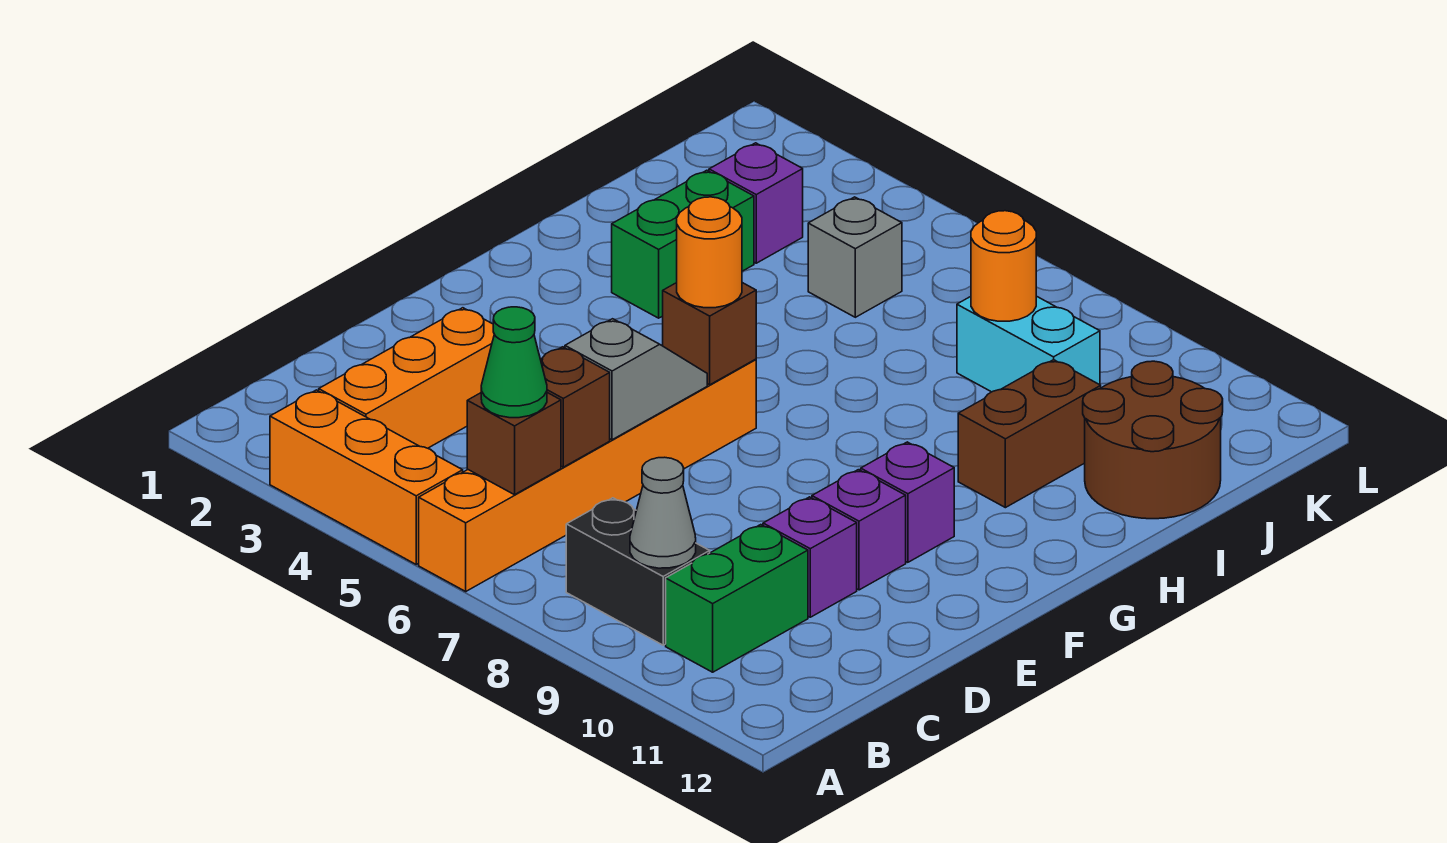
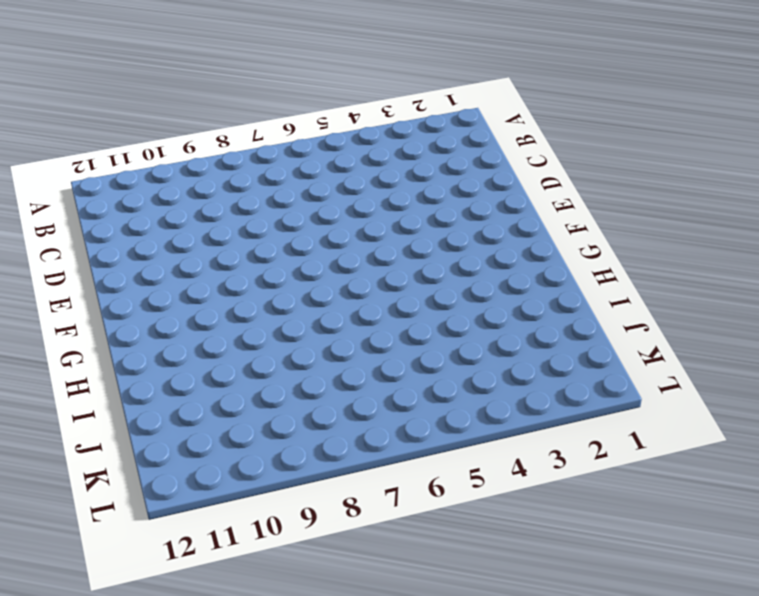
none -> orange brick A3:A5 level 1
none -> orange brick A6:F6 level 1
none -> orange brick B3:D3 level 1

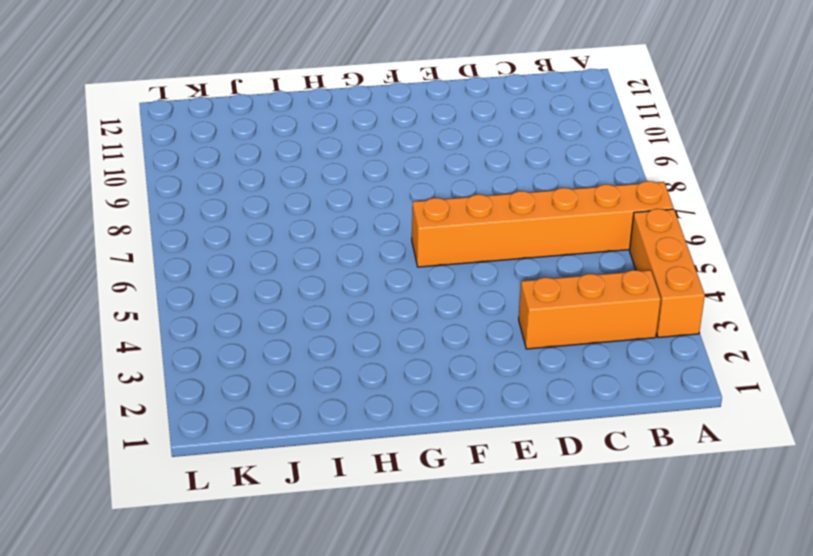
none -> black brick B8:B9 level 1
none -> green brick B10:C10 level 1
none -> purple brick D10 level 1

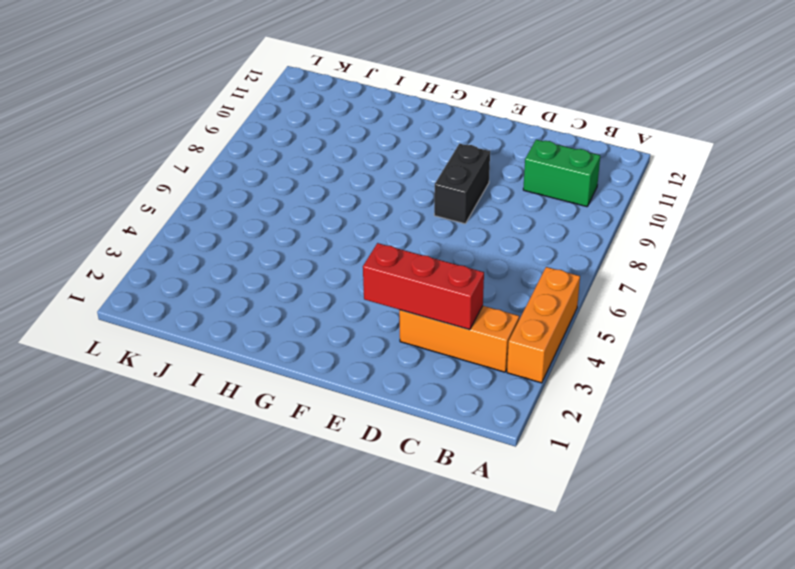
red brick C3:E3 level 2 -> none
black brick E8:E9 level 1 -> black brick B8:B9 level 1
none -> orange brick A6:F6 level 1
none -> purple brick D10 level 1
none -> purple brick E10 level 1

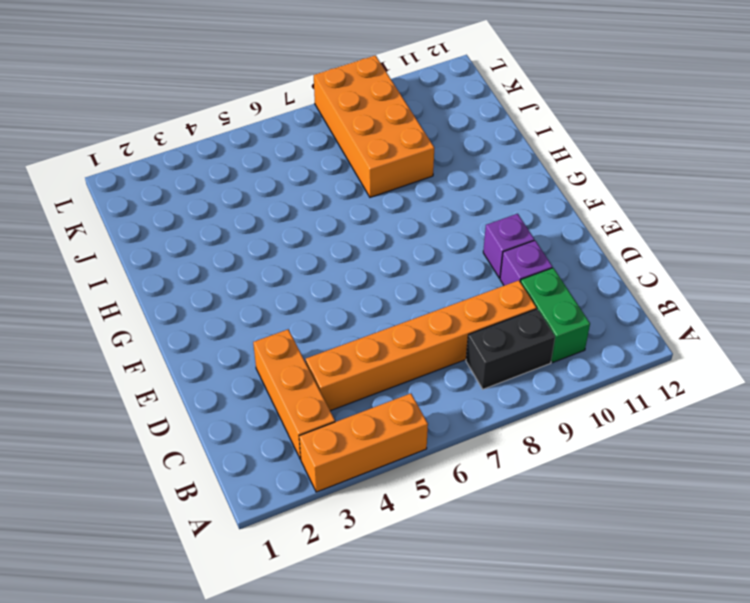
orange brick C4:C9 level 1 -> orange brick A6:F6 level 1
orange brick I8:L9 level 1 -> cyan brick J8:J9 level 1
none -> purple brick F10 level 1
none -> green brick H3:I3 level 1
none -> brown brick H10:I10 level 1

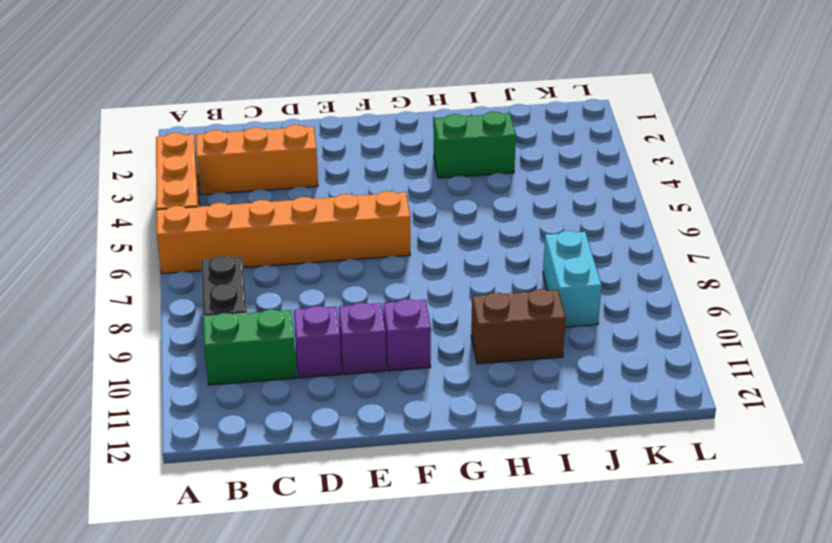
none -> brown round brick I11:J12 level 1
none -> purple brick J3 level 1
none -> grey brick J5 level 1

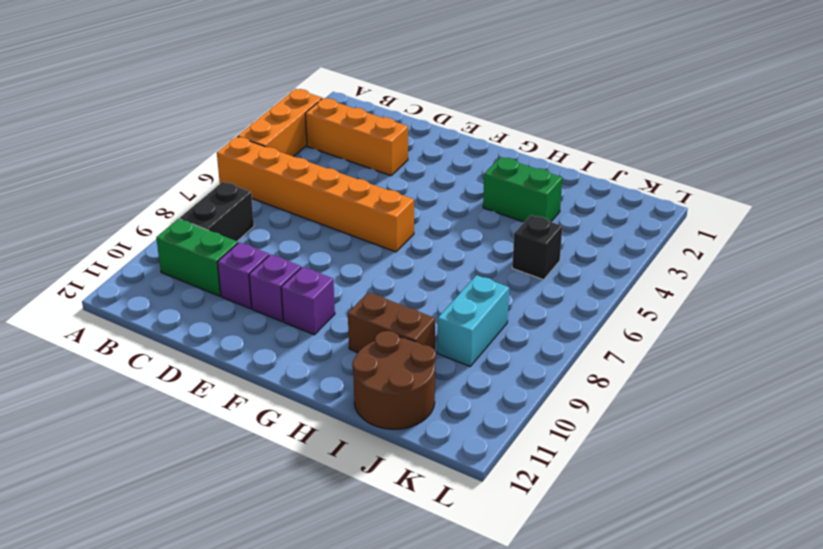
black brick J5 level 1 -> grey brick J5 level 1
none -> purple brick J3 level 1
none -> brown brick B6 level 2
none -> grey cone B9 level 2

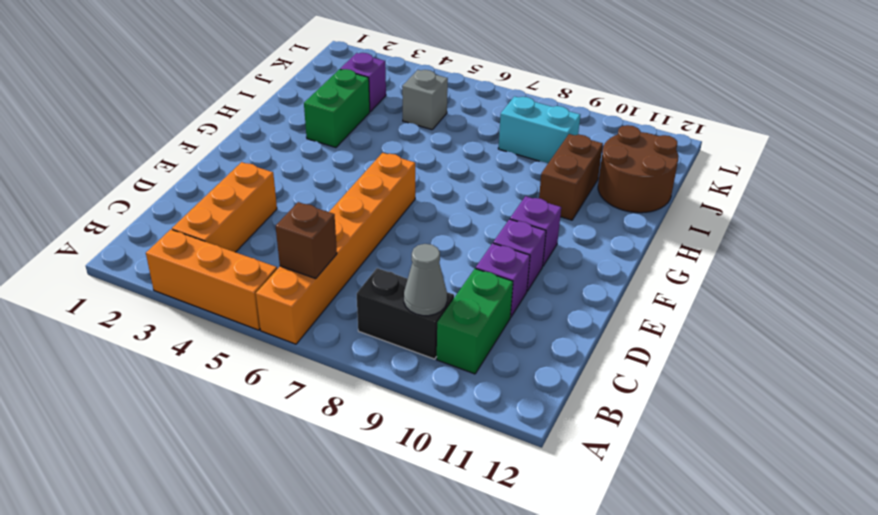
none -> brown brick C6 level 2
none -> grey slope D6:E6 level 2 top D
none -> brown brick F6 level 2

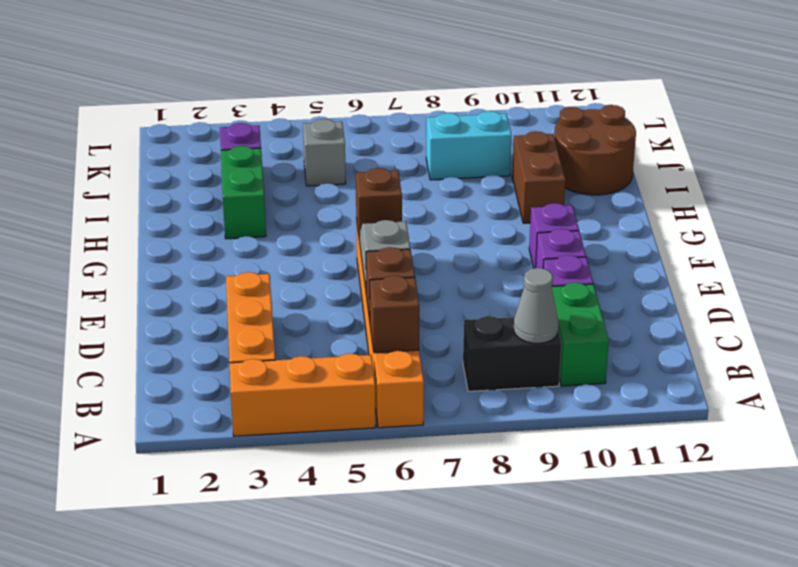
none -> orange round brick J8 level 2
none -> green cone B6 level 3
none -> orange round brick F6 level 3

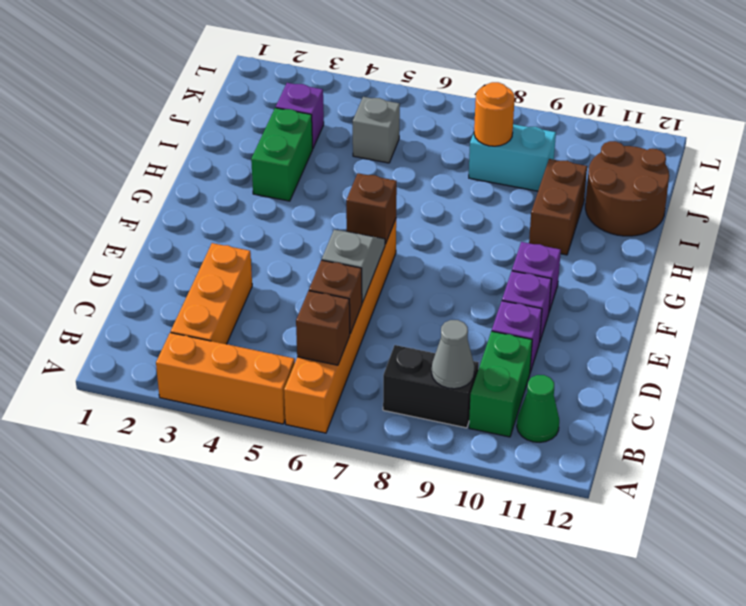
green cone B11 level 1 -> green cone B6 level 3
none -> orange round brick F6 level 3

